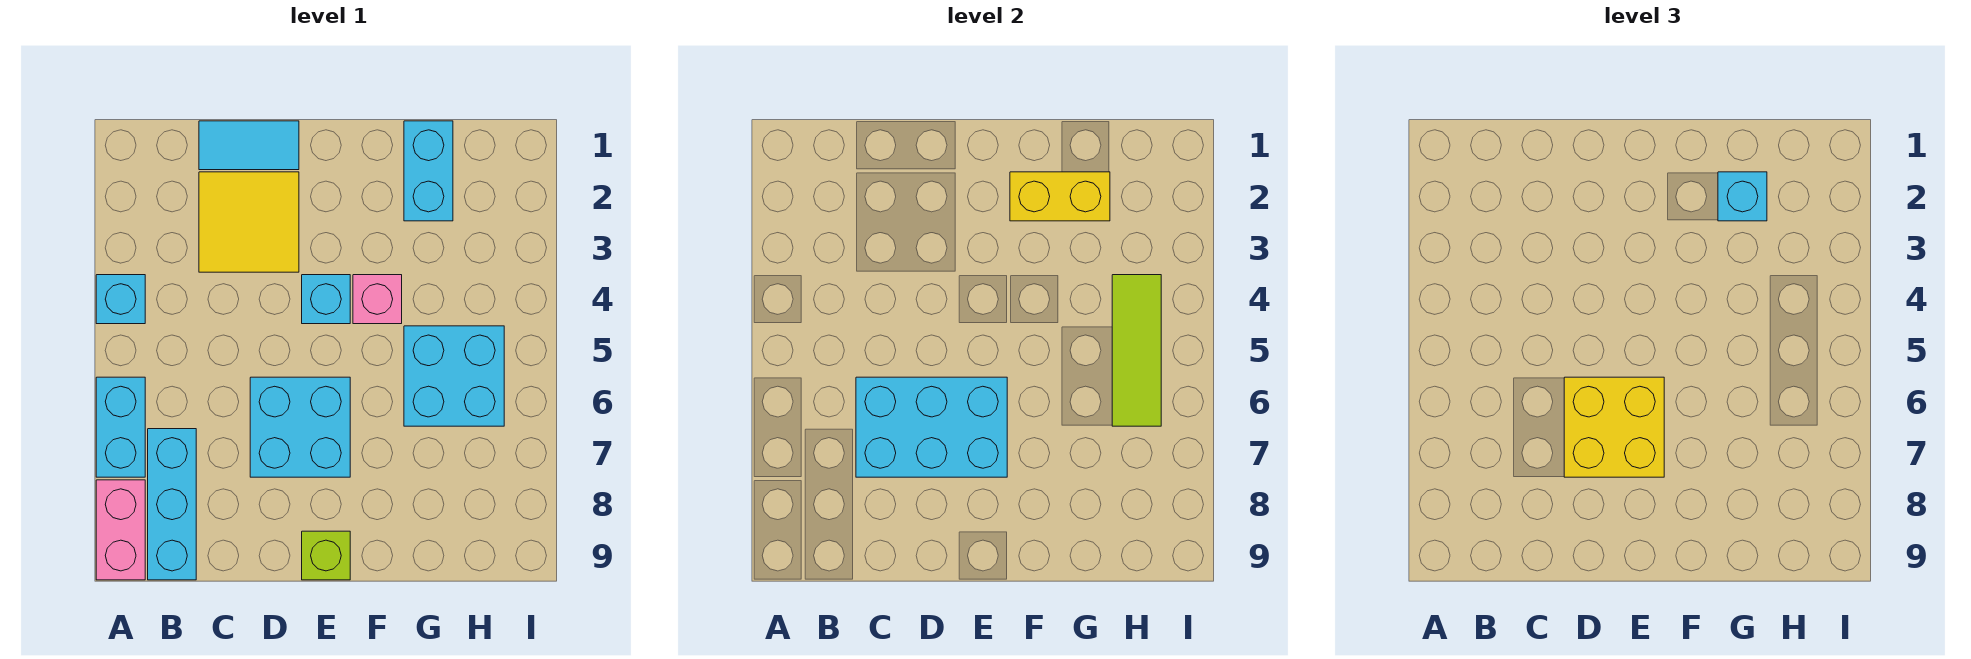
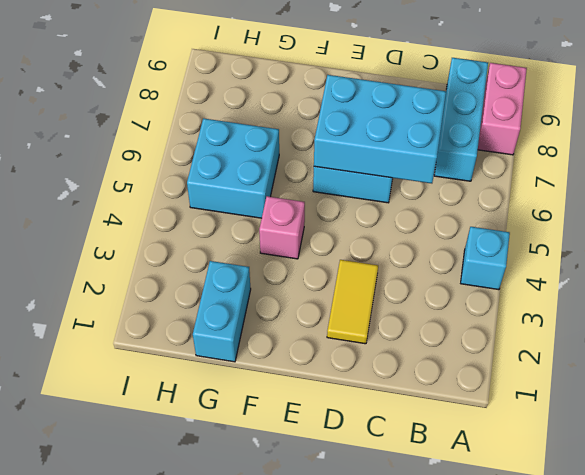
yellow tile D2:D3 level 1 -> yellow tile C2:D3 level 1
none -> cyan brick A6:A7 level 1
none -> cyan tile C1:D1 level 1
none -> cyan brick E4 level 1

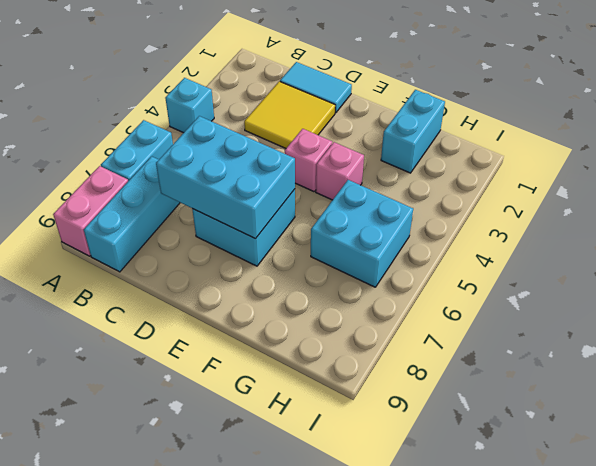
pink brick E4 level 1 -> cyan brick E4 level 1
none -> lime brick E9 level 1
none -> yellow brick F2:G2 level 2
none -> lime tile H4:H6 level 2

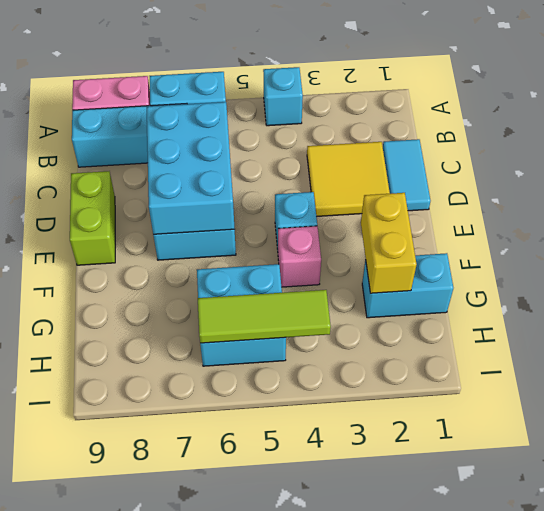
lime brick D9:E9 level 1 -> lime brick E9 level 1
none -> yellow brick D6:E7 level 3
none -> cyan brick G2 level 3

